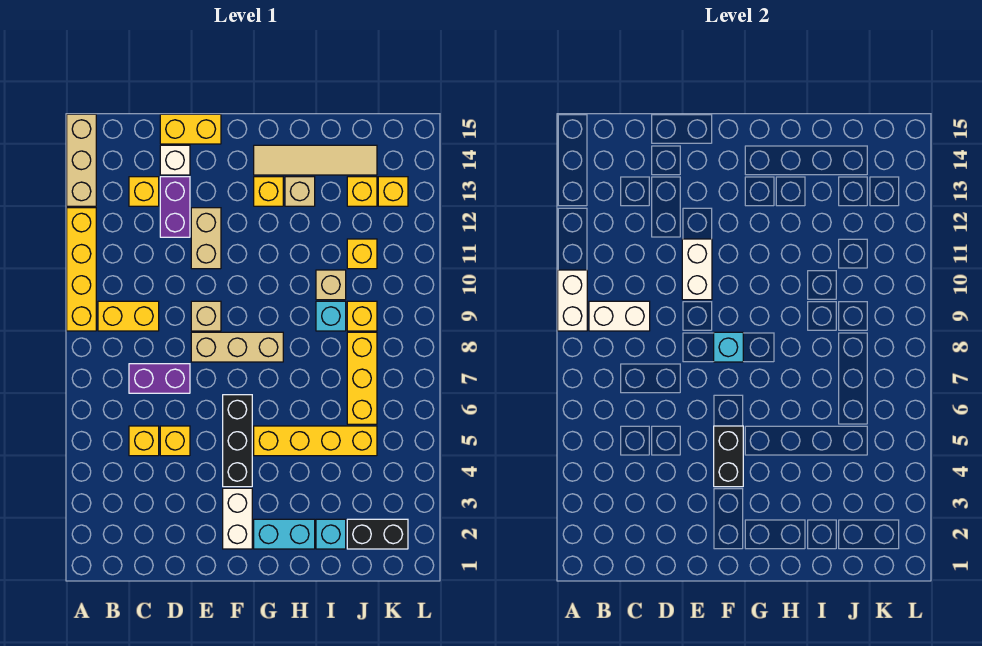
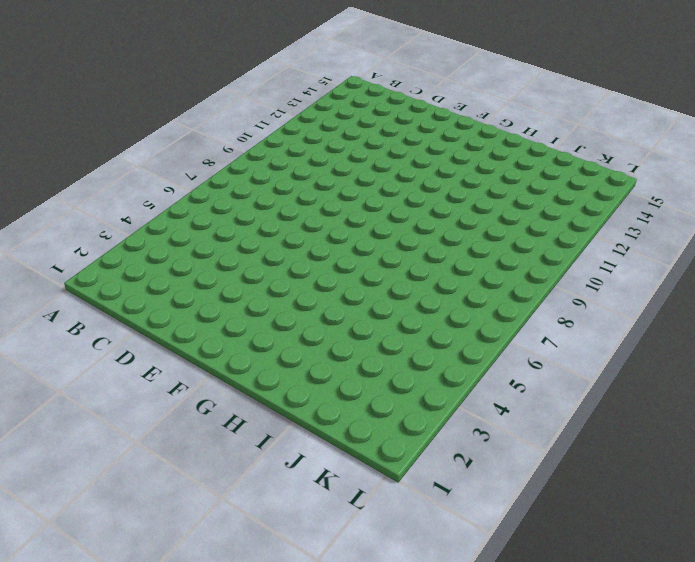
none -> yellow brick A9:A12 level 1
none -> tan brick A13:A15 level 1
none -> yellow brick B9:C9 level 1
none -> yellow brick C5 level 1

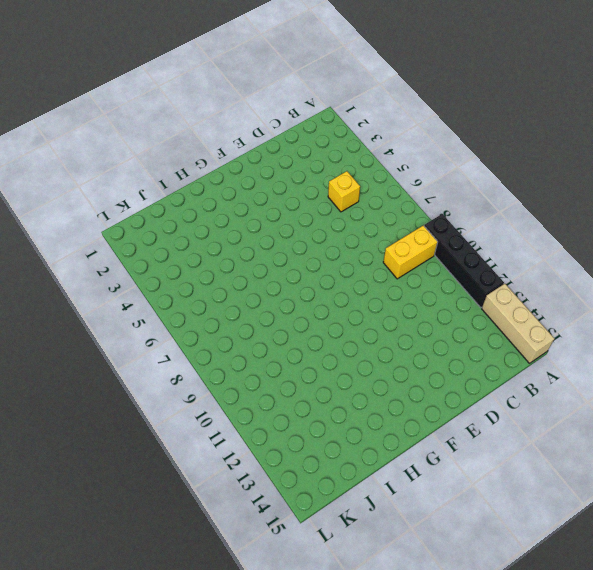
black brick A9:A12 level 1 -> yellow brick A9:A12 level 1
none -> purple brick C7:D7 level 1
none -> yellow brick C13 level 1
none -> yellow brick D5 level 1
none -> purple brick D12:D13 level 1

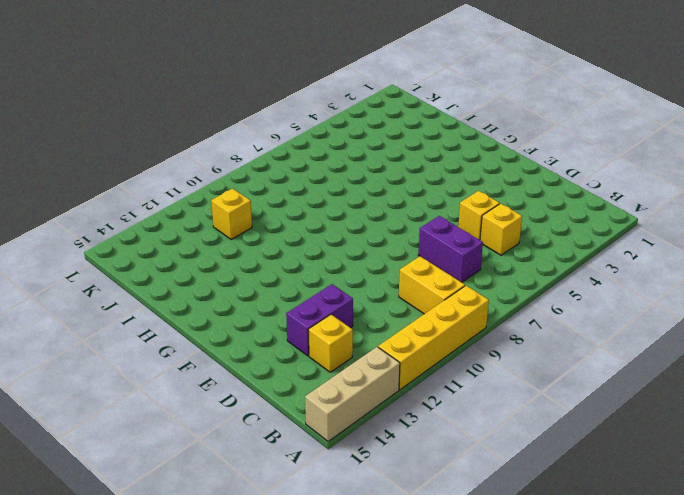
none -> white brick D14 level 1
none -> yellow brick D15:E15 level 1
none -> tan brick E8:G8 level 1
none -> tan brick E9 level 1

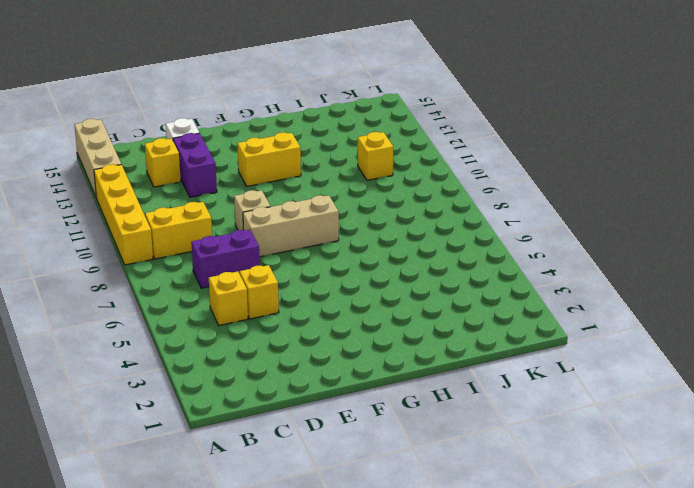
yellow brick F12:G12 level 1 -> yellow brick D15:E15 level 1
none -> tan brick E11:E12 level 1
none -> white brick F2:F3 level 1
none -> black brick F4:F6 level 1
none -> cyan brick G2:H2 level 1

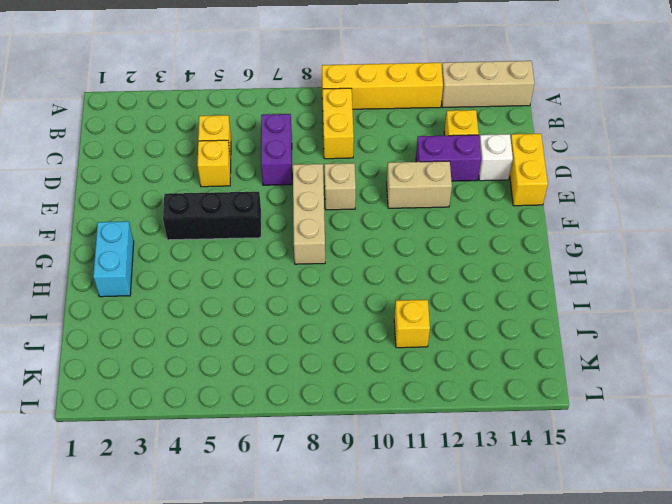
none -> white brick F2:F3 level 1
none -> yellow brick G5:J5 level 1
none -> yellow brick G13 level 1
none -> tan tile G14:J14 level 1

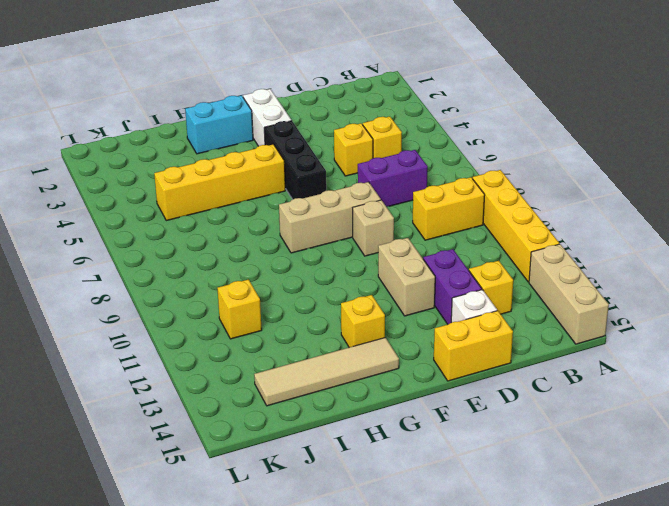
none -> tan brick H13 level 1
none -> cyan brick I2 level 1
none -> cyan brick I9 level 1
none -> tan brick I10 level 1

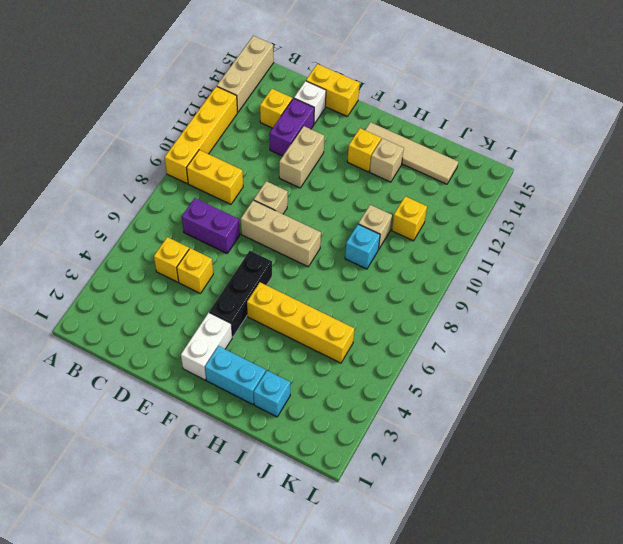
none -> black brick J2:K2 level 1
none -> yellow brick J6:J8 level 1
none -> yellow brick J9 level 1
none -> yellow brick J13 level 1

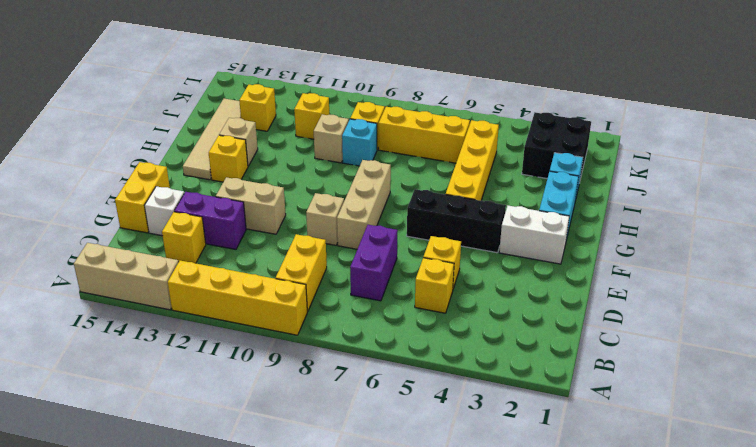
black brick J2:K3 level 1 -> black brick J2:K2 level 1
none -> yellow brick K13 level 1
none -> white brick A9:A10 level 2
none -> white brick B9:C9 level 2
none -> white brick E10:E11 level 2

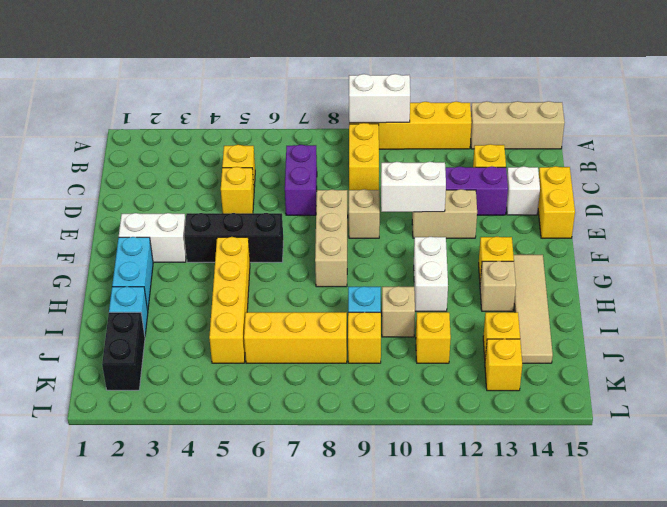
white brick G11:H11 level 1 -> white brick B9:C9 level 2
none -> black brick F4:F5 level 2
none -> cyan brick F8 level 2

